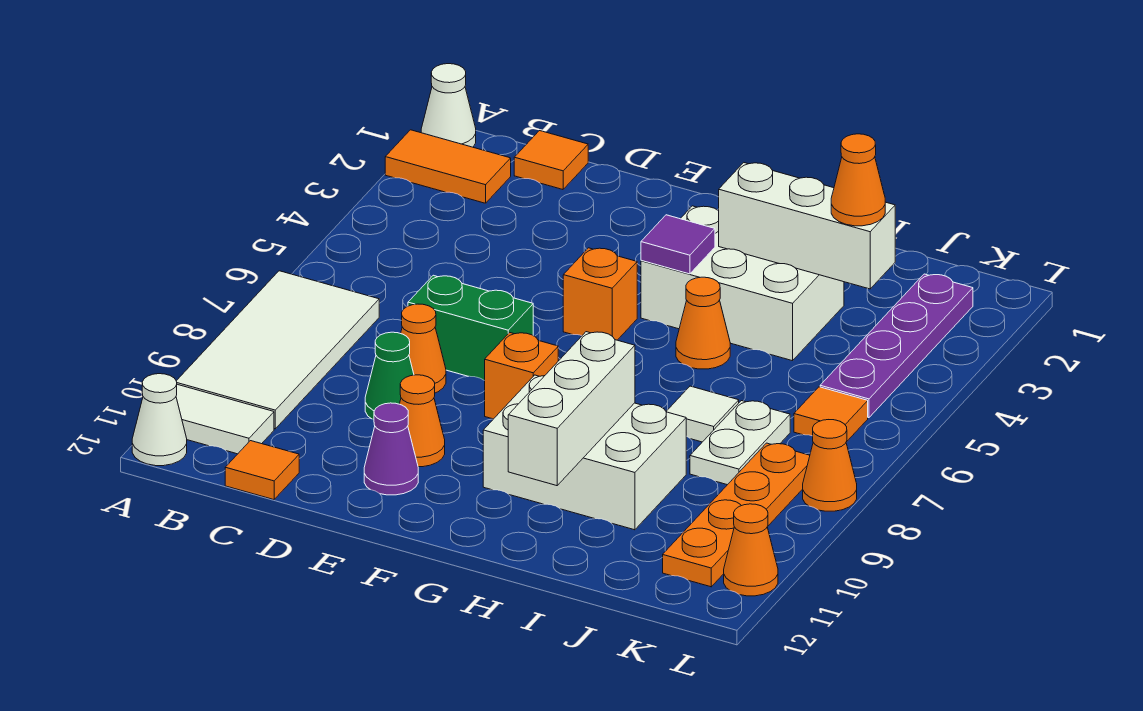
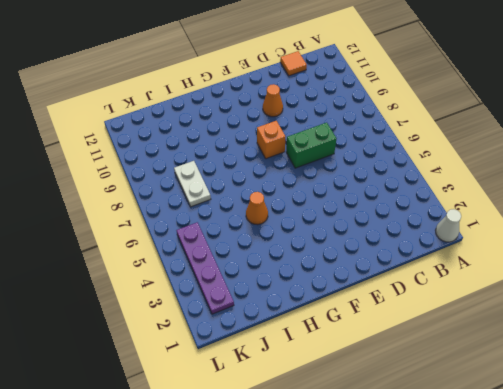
none -> orange tile A2:B2 level 1
none -> white tile A7:B10 level 1
none -> white tile A11:B11 level 1

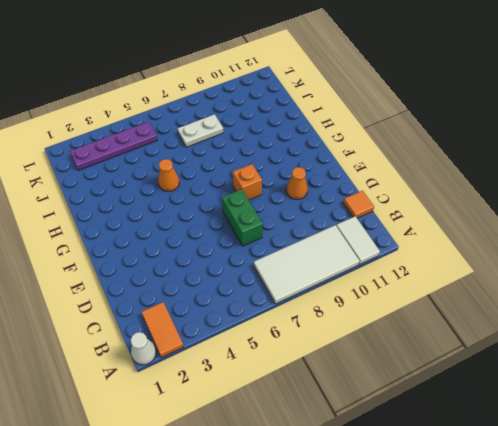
none -> white cone A12 level 1
none -> orange tile C1 level 1
none -> orange cone D8 level 1

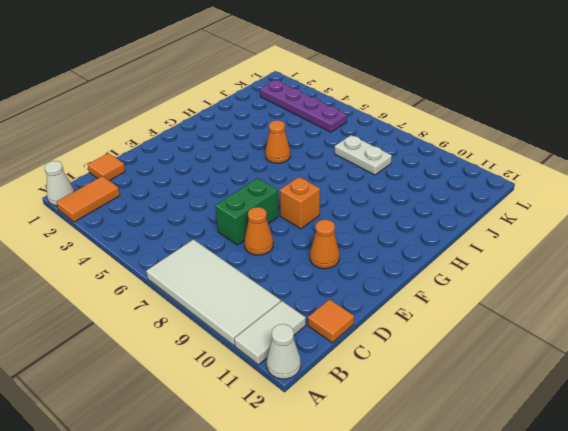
none -> green cone D9 level 1
none -> purple cone E11 level 1
none -> orange brick F5 level 1

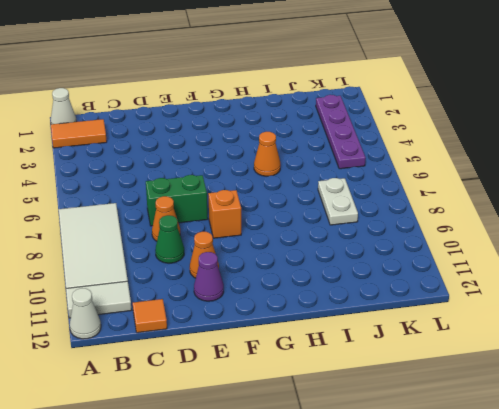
none -> orange tile C1 level 1
none -> orange brick F5 level 1
none -> white brick G3:I4 level 1

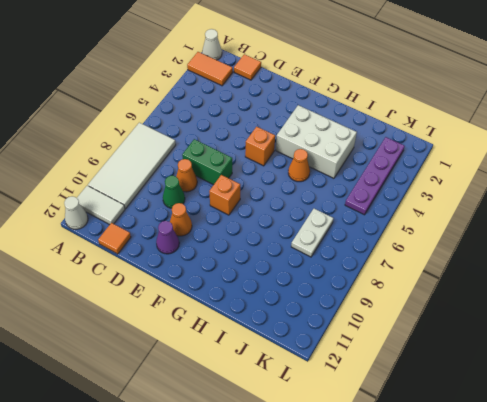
none -> white brick G9:I10 level 1
none -> white tile I7 level 1
none -> orange tile K6 level 1

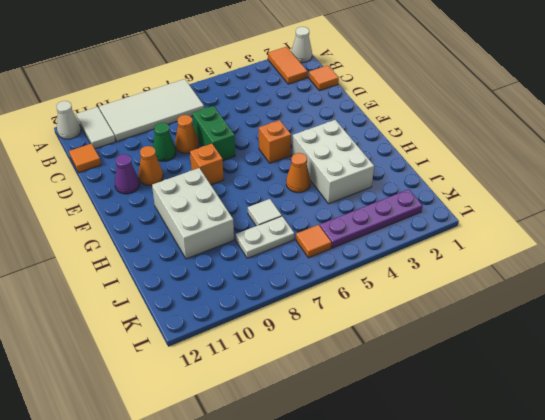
none -> orange plate K8:K11 level 1
none -> orange cone L8 level 1
none -> orange cone L11 level 1

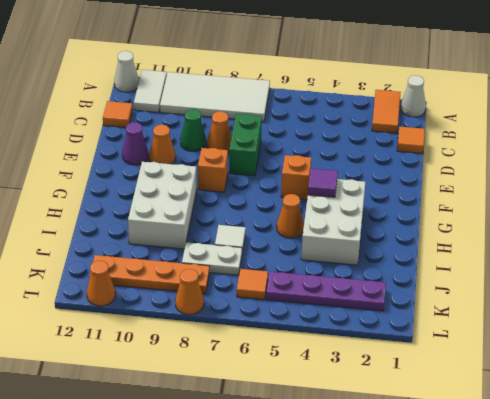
none -> white brick H3:J3 level 2
none -> white brick H9:H11 level 2
none -> orange cone J3 level 3

